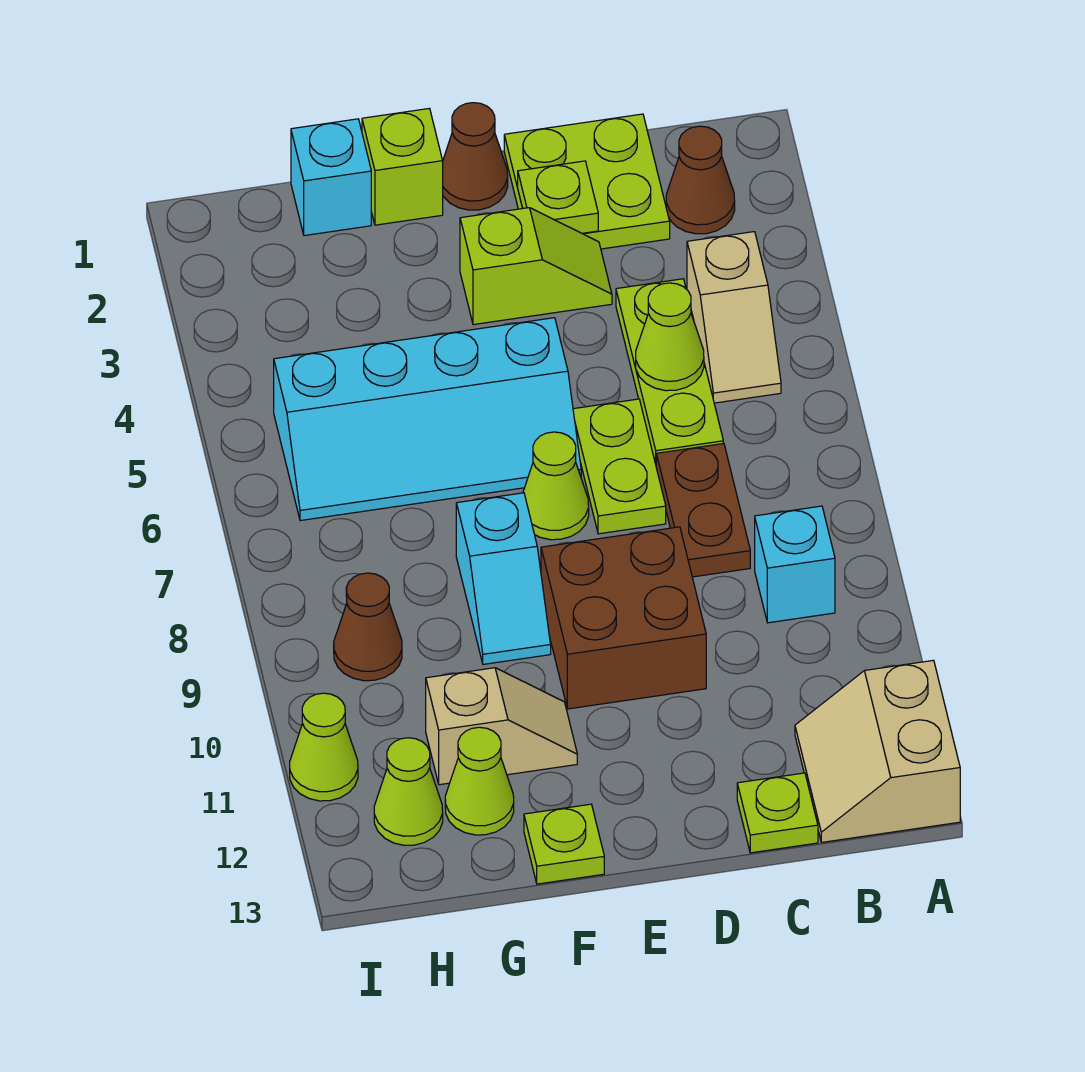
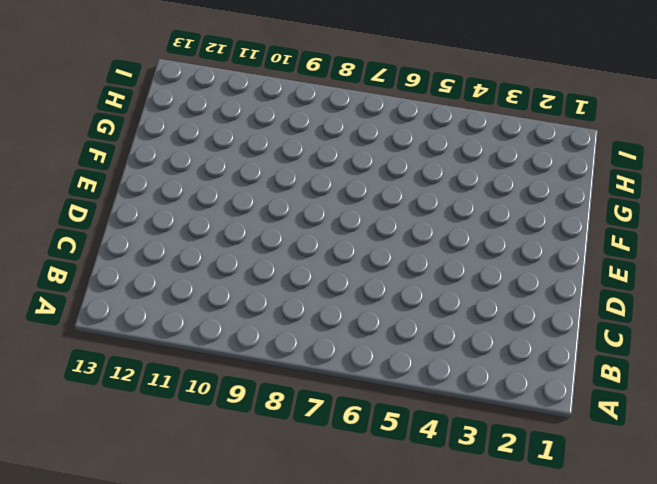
none -> tan slope A12:B13 level 1 top A
none -> brown cone B2 level 1
none -> tan slope B4:B5 level 1 top 4

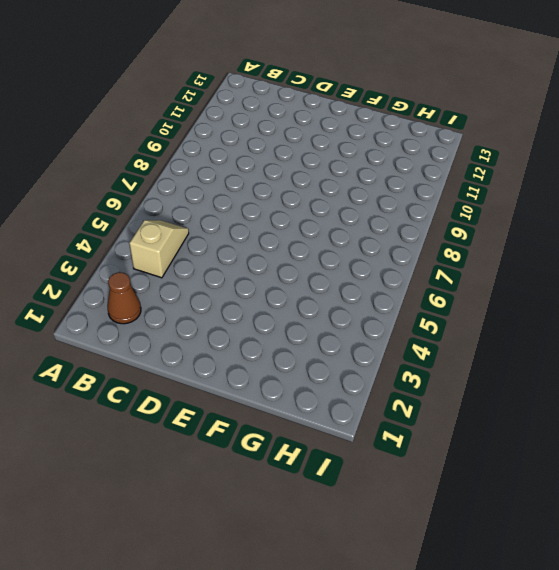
none -> tan slope A12:B13 level 1 top A
none -> cyan brick B9 level 1
none -> lime plate C1:D2 level 1

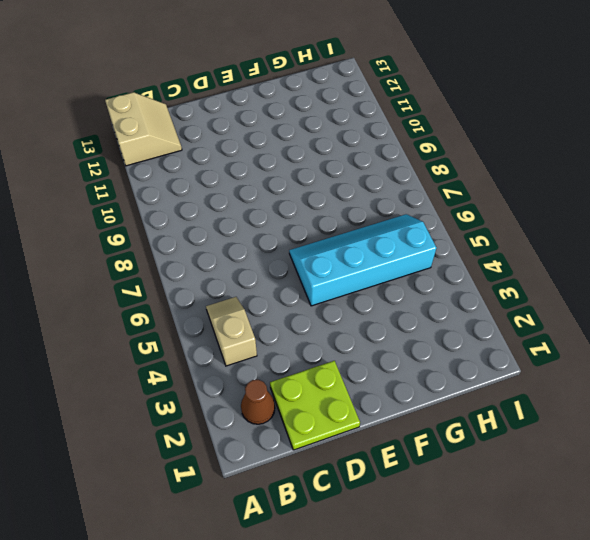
none -> cyan brick B9 level 1
none -> lime plate C4:C6 level 1
none -> brown plate C7:C8 level 1

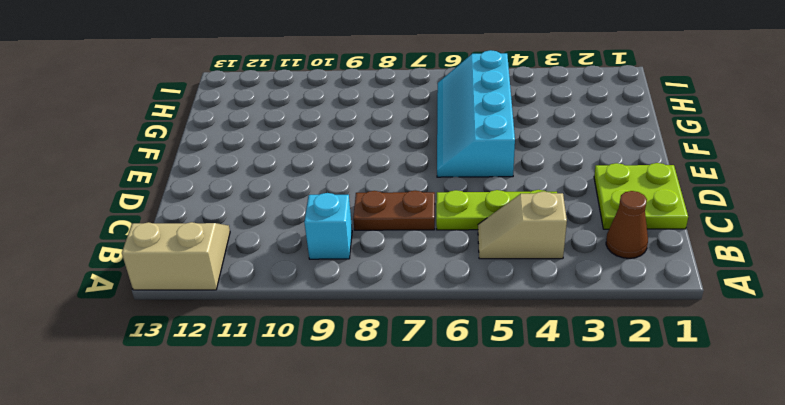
none -> lime plate C13 level 1
none -> lime slope D3:E3 level 1 top E
none -> lime plate D6:D7 level 1

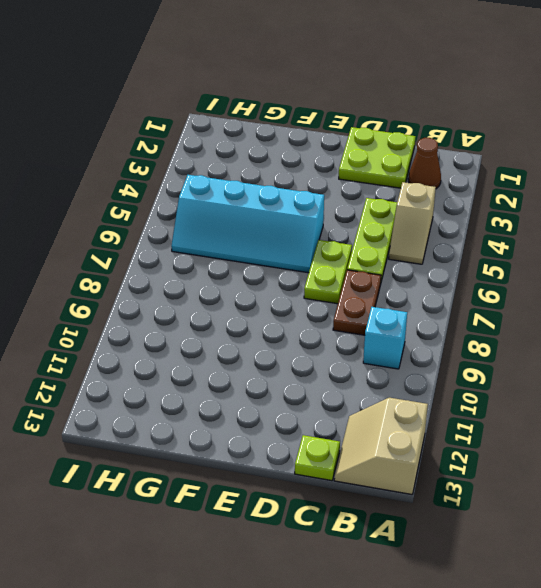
none -> lime slope D3:E3 level 1 top E
none -> brown brick D9:E10 level 1
none -> brown cone E1 level 1

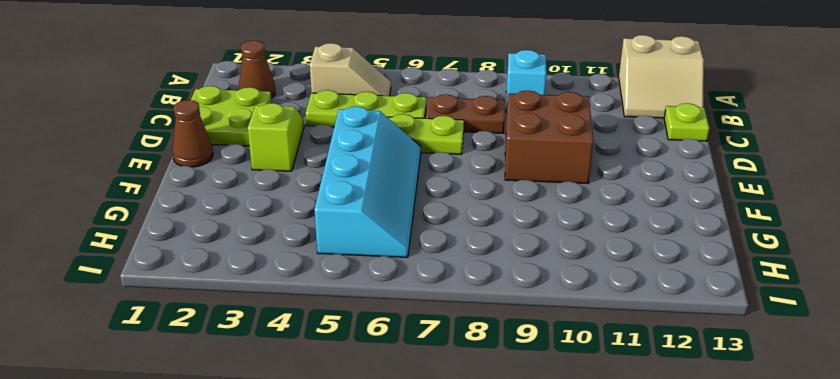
none -> lime cone E7 level 1
none -> lime brick F1 level 1
none -> cyan slope F8:F9 level 1 top 8

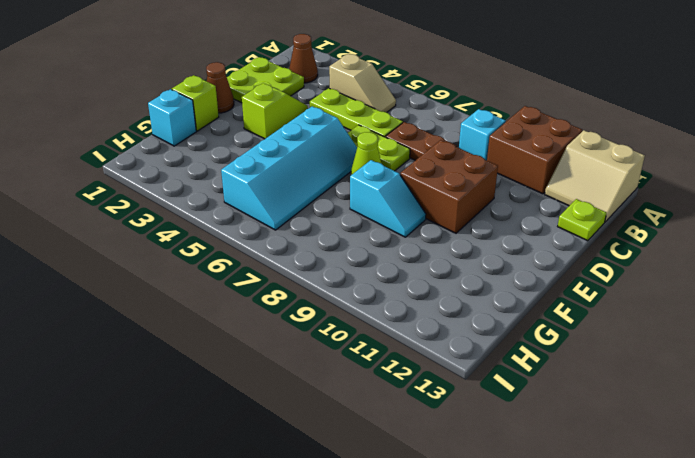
brown brick A10:B11 level 1 -> none
none -> tan slope F11:G11 level 1 top G
none -> lime plate F13 level 1
none -> lime cone G12 level 1

